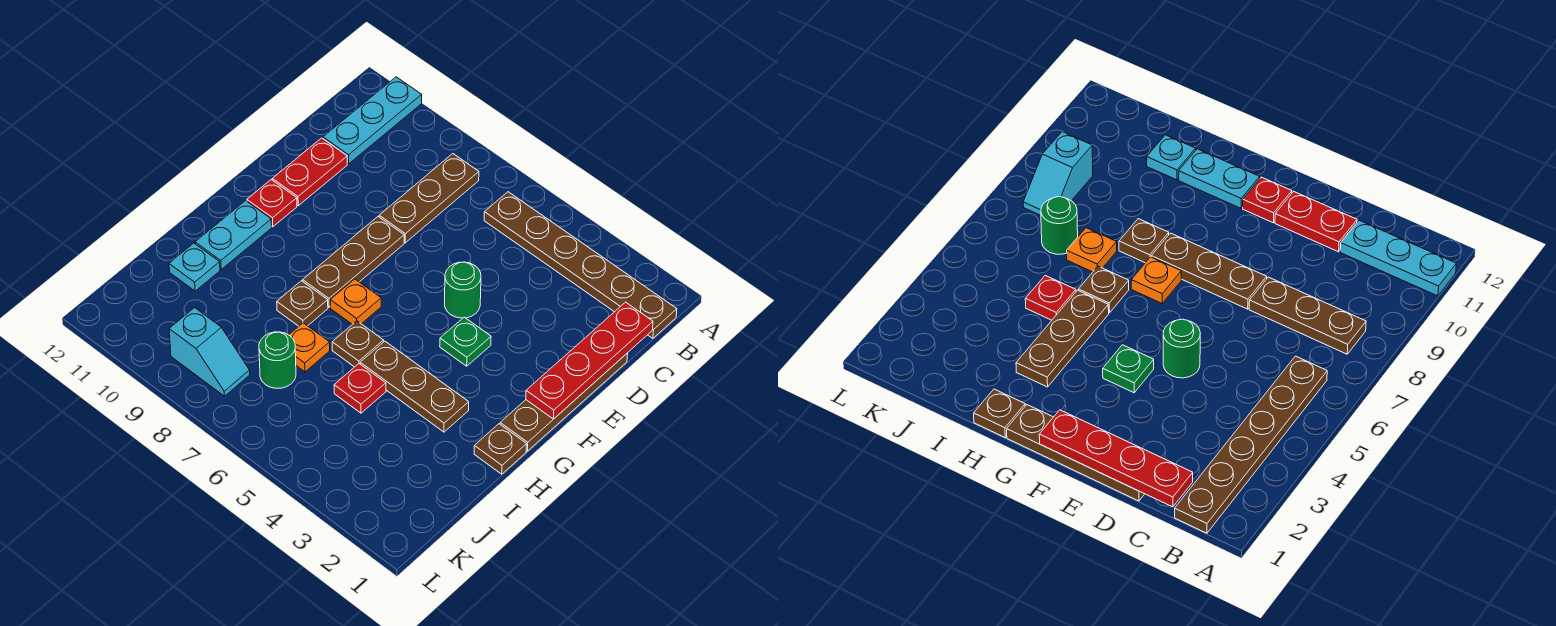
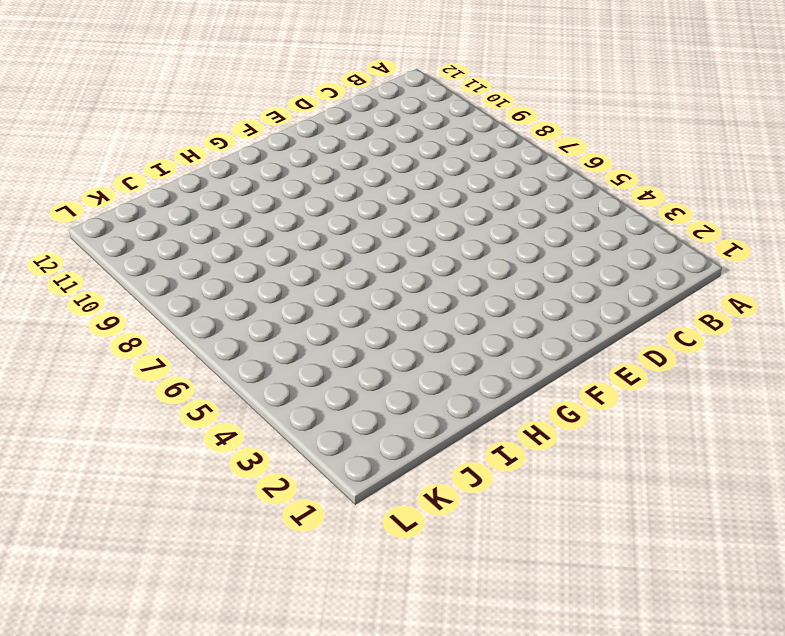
none -> cyan plate A11:C11 level 1
none -> brown plate B1:B6 level 1
none -> brown plate B8:D8 level 1

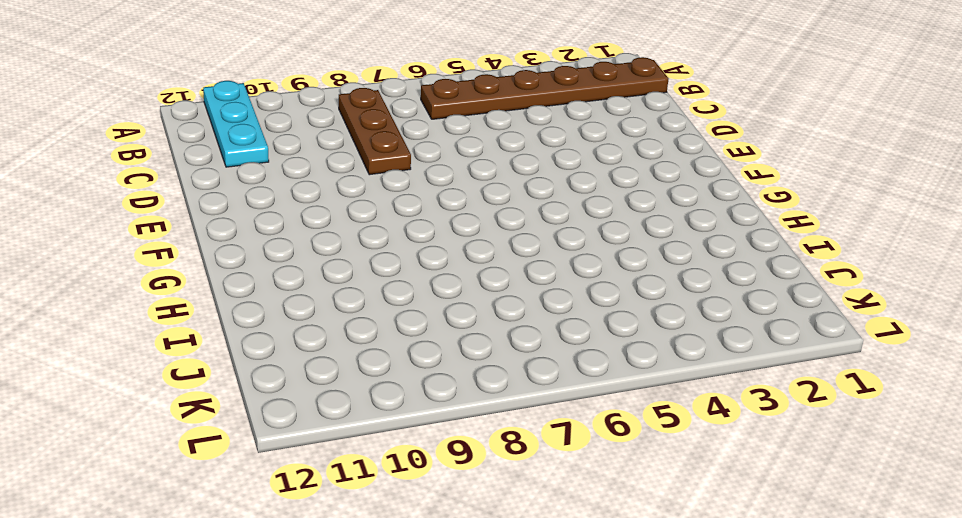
none -> brown plate D1:G1 level 1
none -> red plate D11:E11 level 1
none -> green round brick E5 level 1

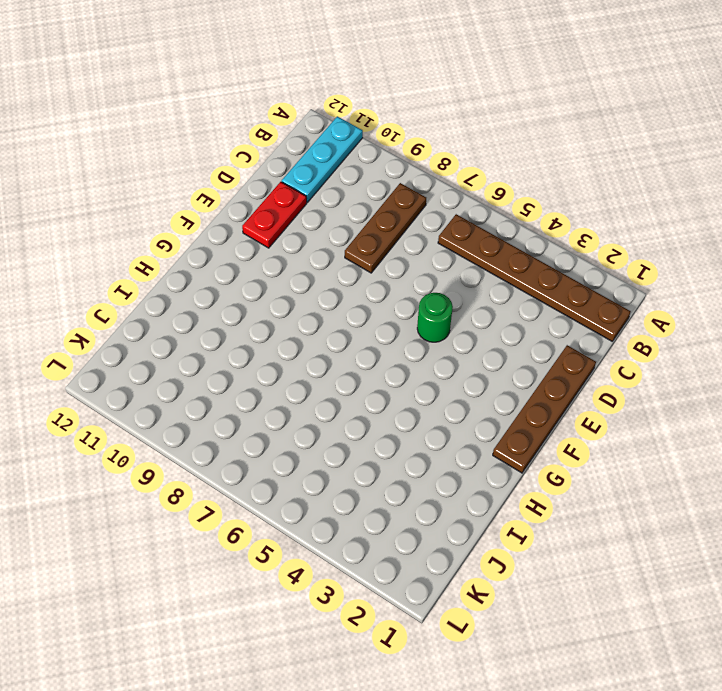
none -> brown plate E8:G8 level 1
none -> green plate F4 level 1
none -> red plate F11 level 1

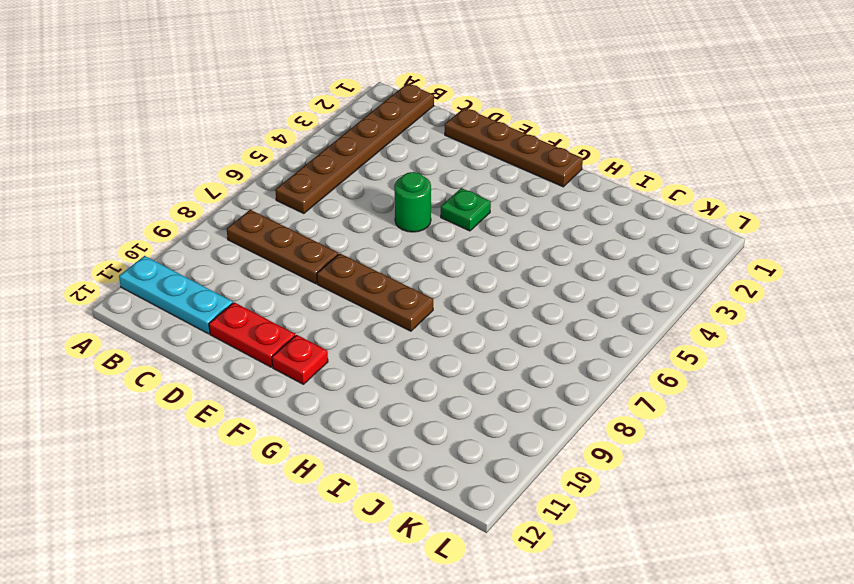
none -> orange plate G7 level 1
none -> cyan plate G11:H11 level 1
none -> brown plate H1 level 1

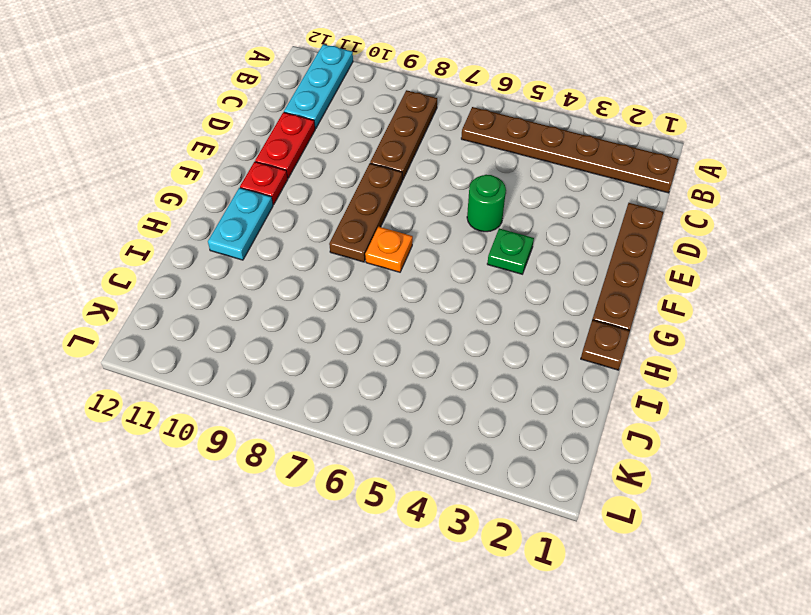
none -> brown plate H3:H5 level 1
none -> brown plate H6 level 1
none -> brown plate H8 level 1

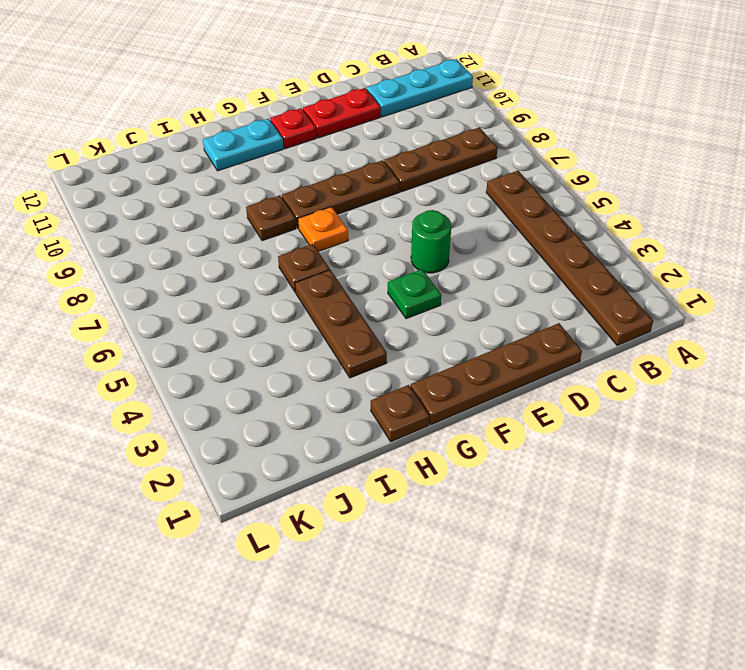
none -> red plate I5 level 1
none -> orange plate I7 level 1
none -> cyan plate I11 level 1

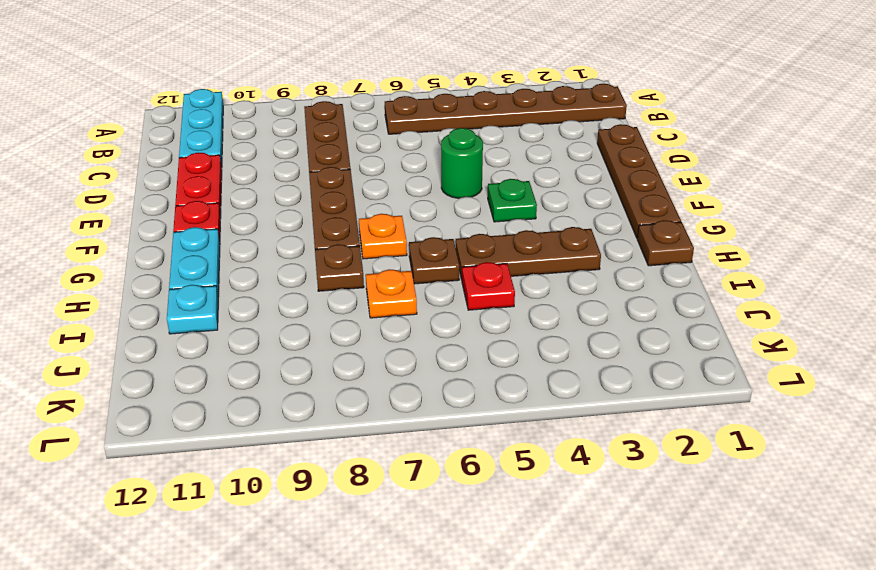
none -> green round brick J7 level 1
none -> cyan slope K8:K9 level 1 top 9
none -> red plate C1:F1 level 2

